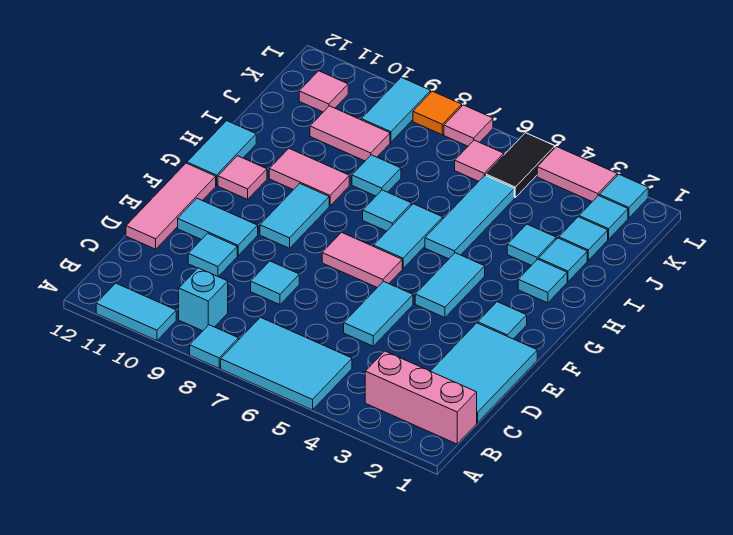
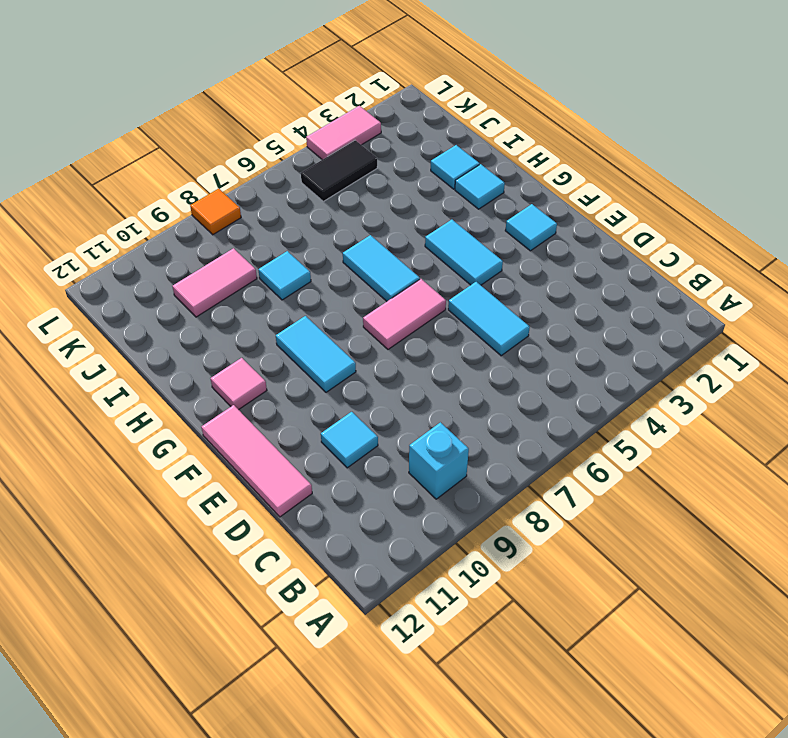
black tile K4:K5 level 1 -> black tile K5:L5 level 1
none -> cyan tile A5:B7 level 1
none -> cyan tile A8 level 1
none -> cyan tile A10:A11 level 1
none -> pink brick B1:B3 level 1

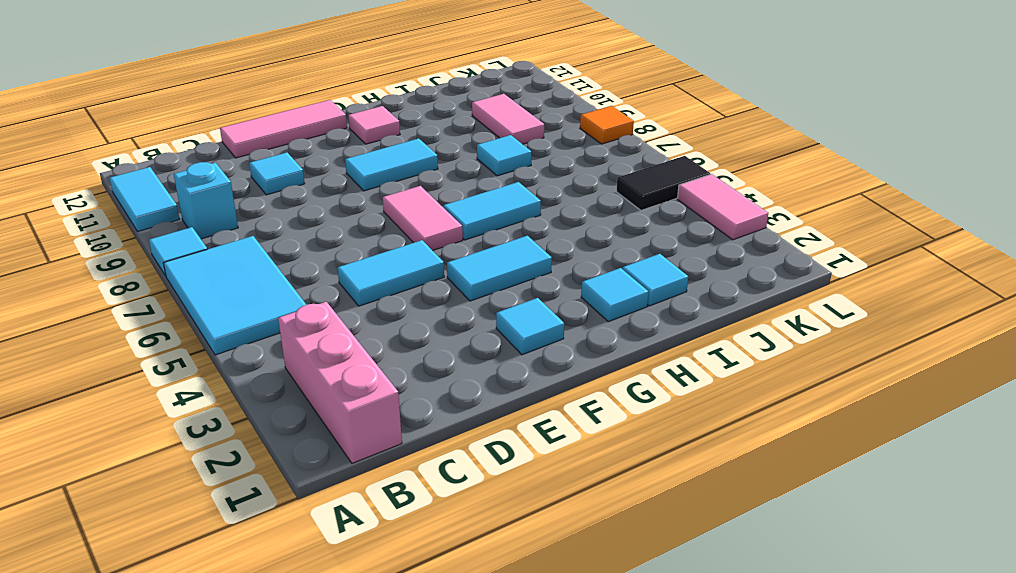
none -> cyan tile C1:E2 level 1
none -> cyan tile D8 level 1
none -> cyan tile E10:E11 level 1
none -> cyan tile G12:H12 level 1

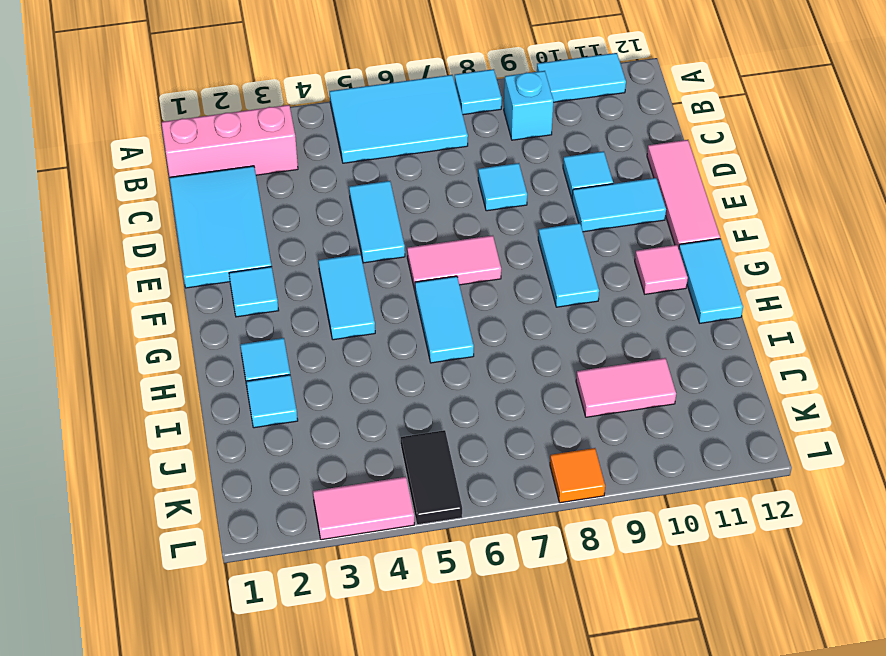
none -> cyan tile H5:J5 level 1
none -> cyan tile H7 level 1
none -> pink tile H9:H10 level 1
none -> cyan tile I3 level 1

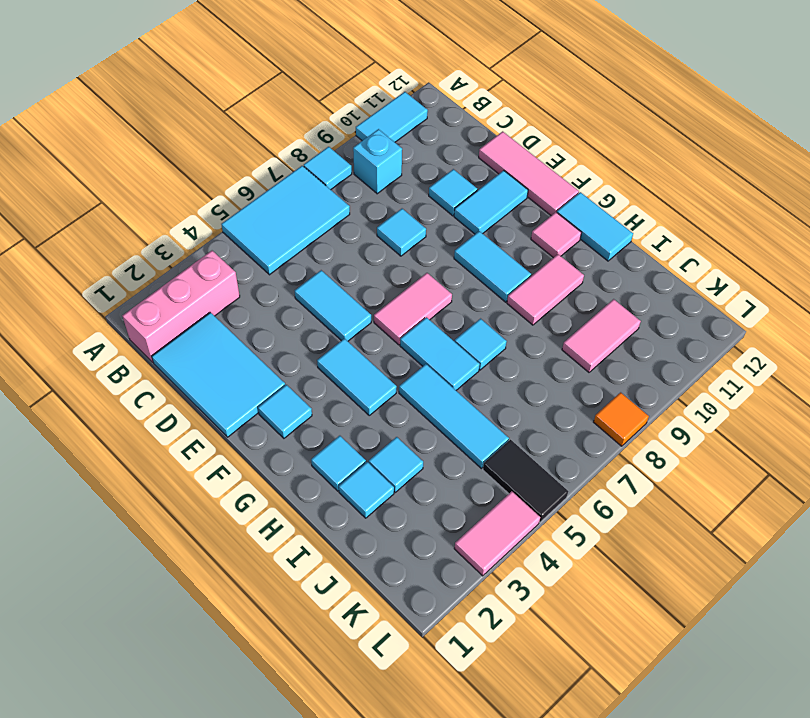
none -> cyan tile I8 level 1
none -> cyan tile J2 level 1
none -> cyan tile K2 level 1
none -> pink tile K6 level 1

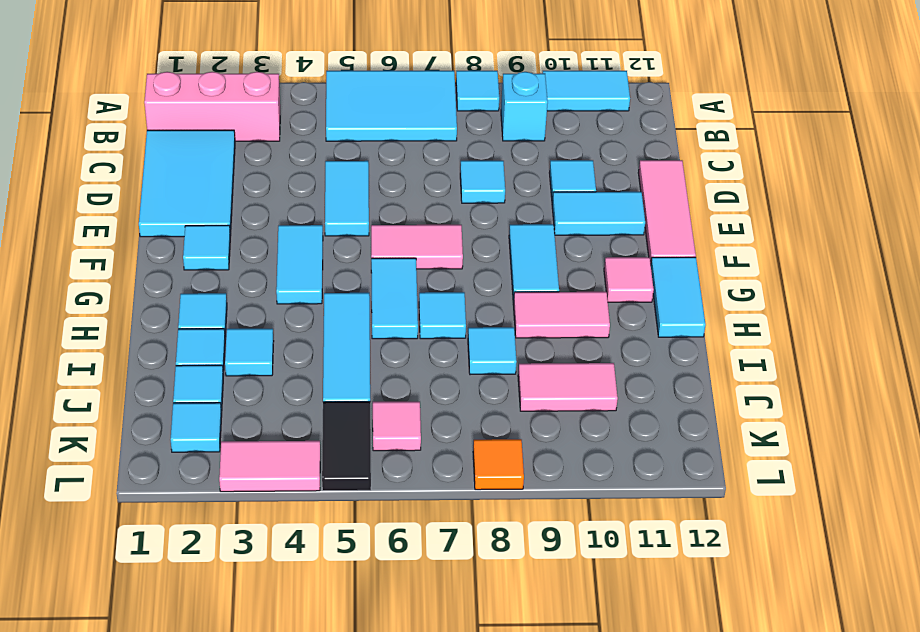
none -> cyan tile K9:L9 level 1
none -> pink tile K11 level 1
none -> cyan tile L2 level 1
none -> pink tile L7 level 1

